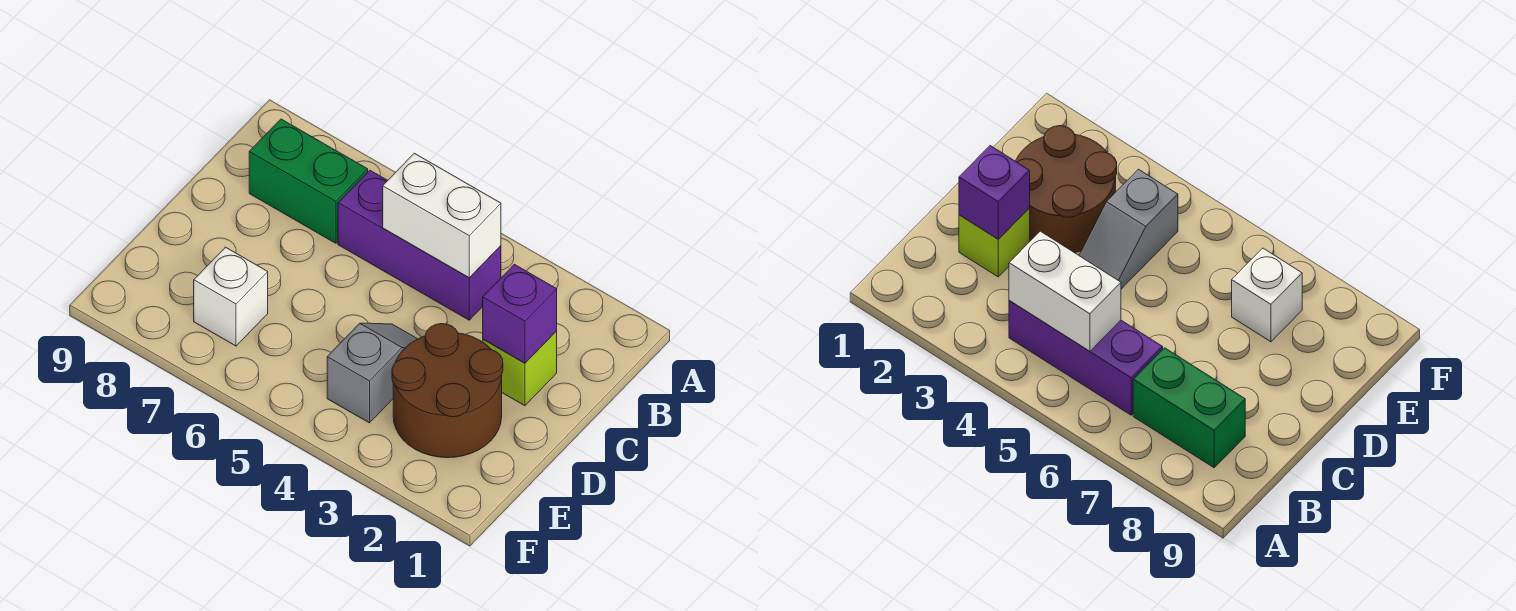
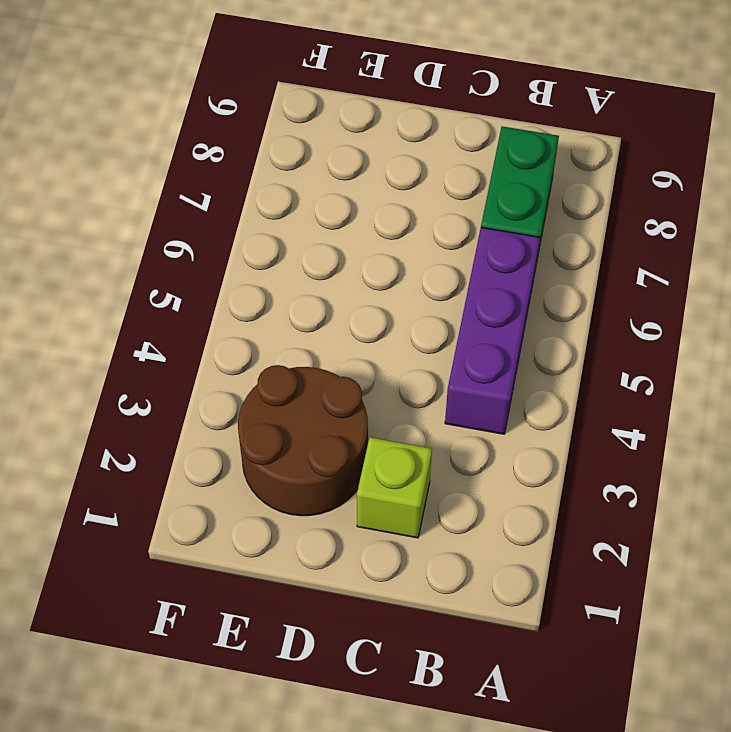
none -> grey slope D4:E4 level 1 top E
none -> white brick E7 level 1

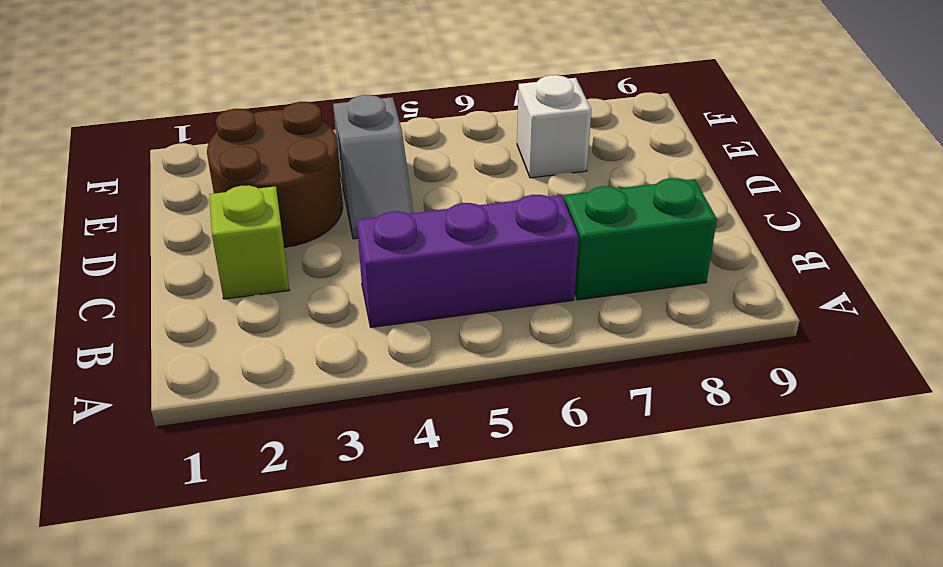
none -> white brick B4:B5 level 2
none -> purple brick C2 level 2

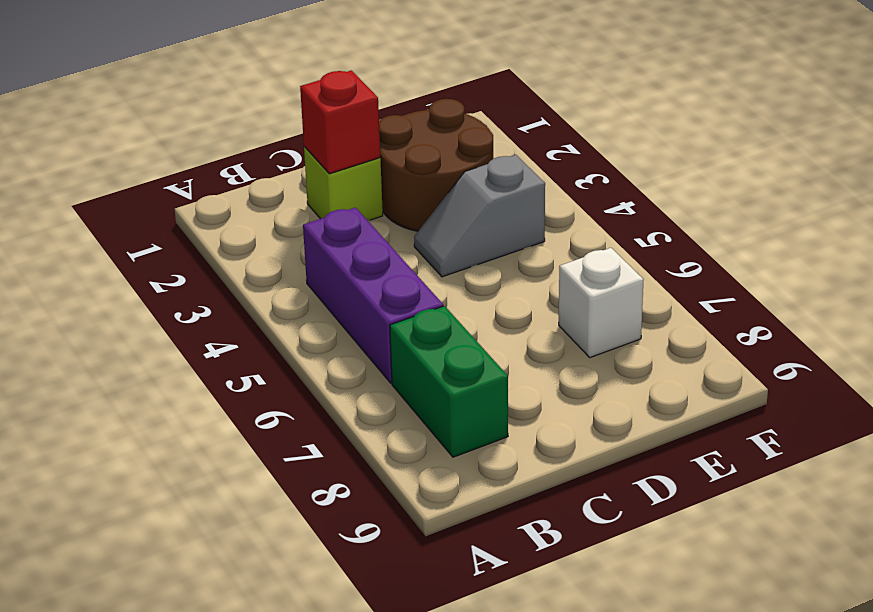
red brick C2 level 2 -> purple brick C2 level 2
none -> white brick B4:B5 level 2

